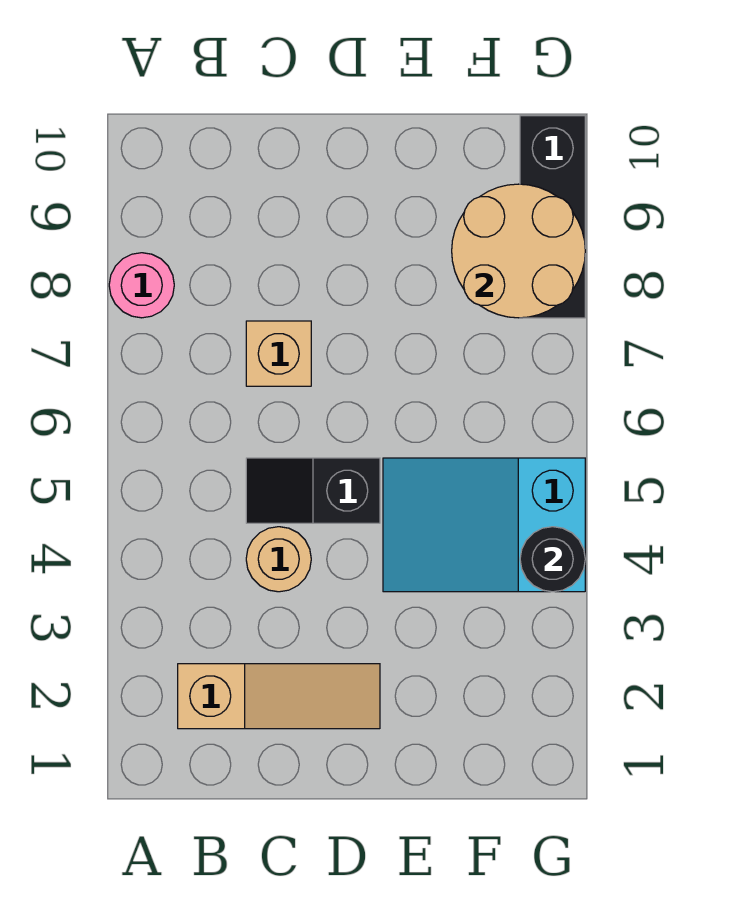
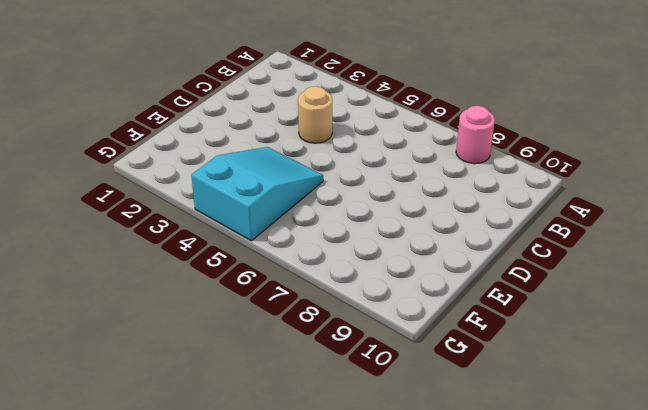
none -> tan slope B2:D2 level 1 top B
none -> black slope C5:D5 level 1 top D

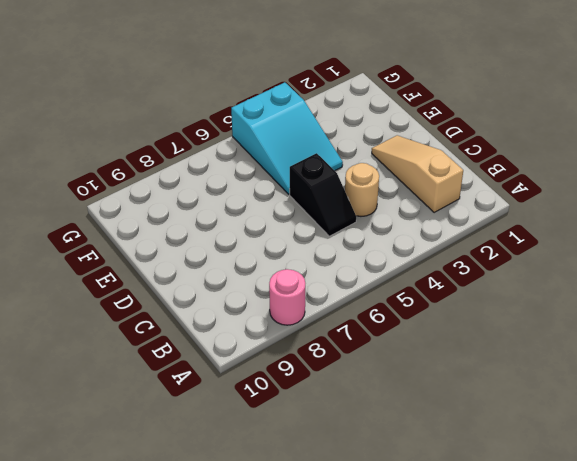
none -> tan brick C7 level 1
none -> black brick G8:G10 level 1

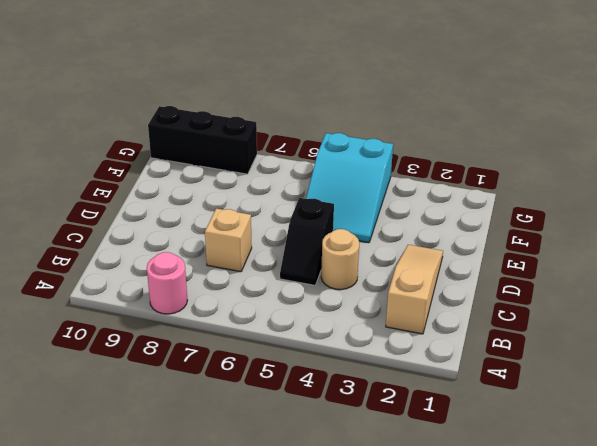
none -> tan round brick F8:G9 level 2
none -> black round brick G4 level 2

